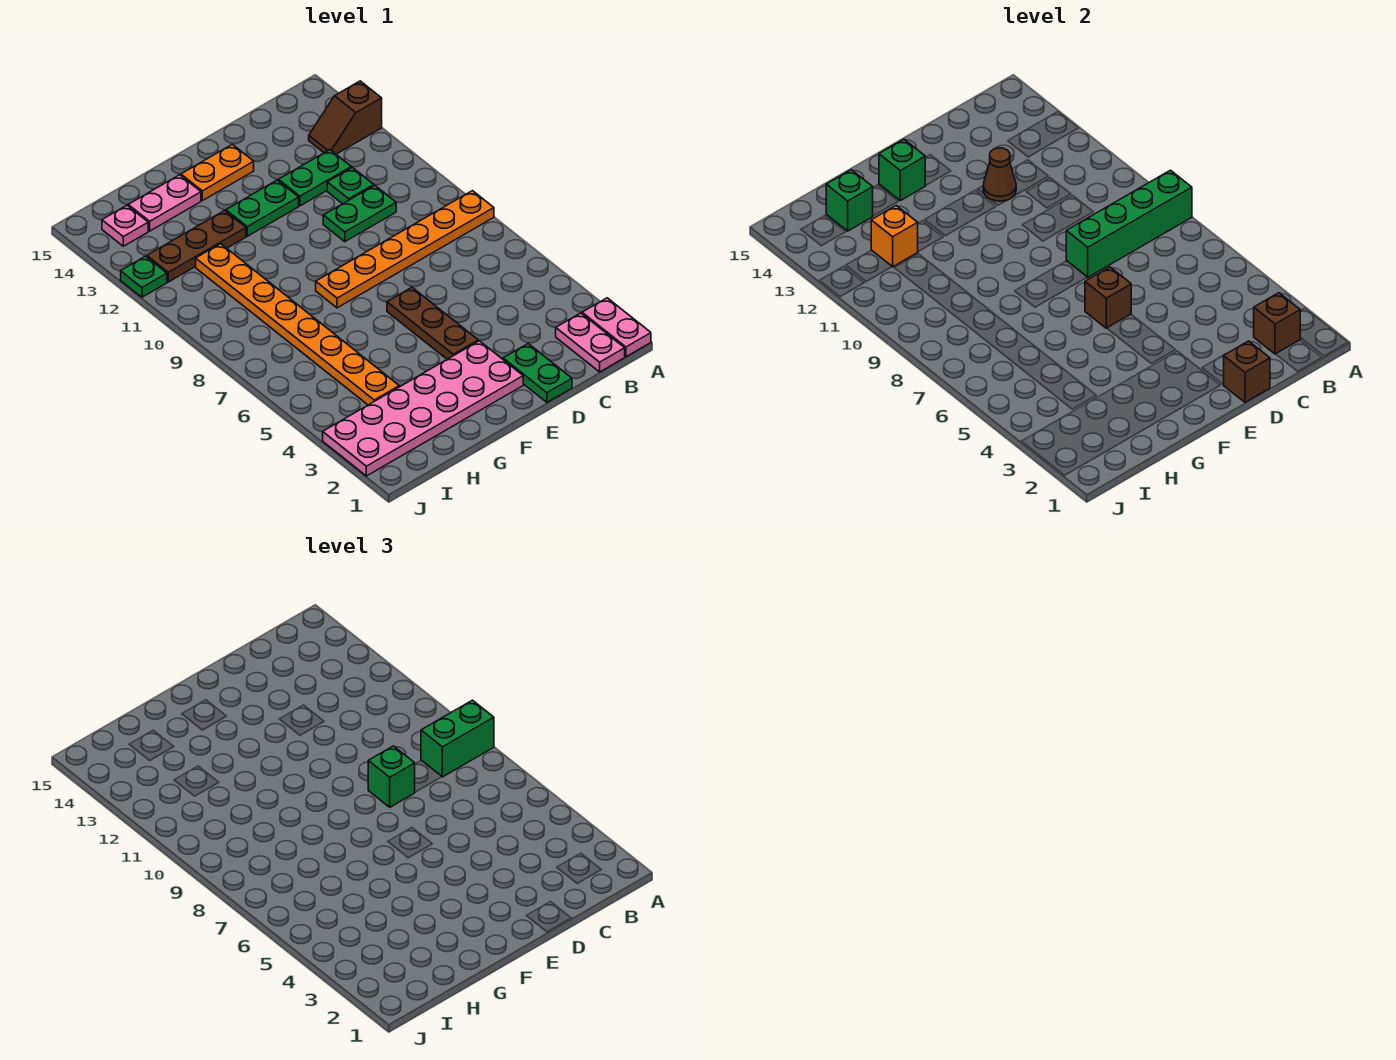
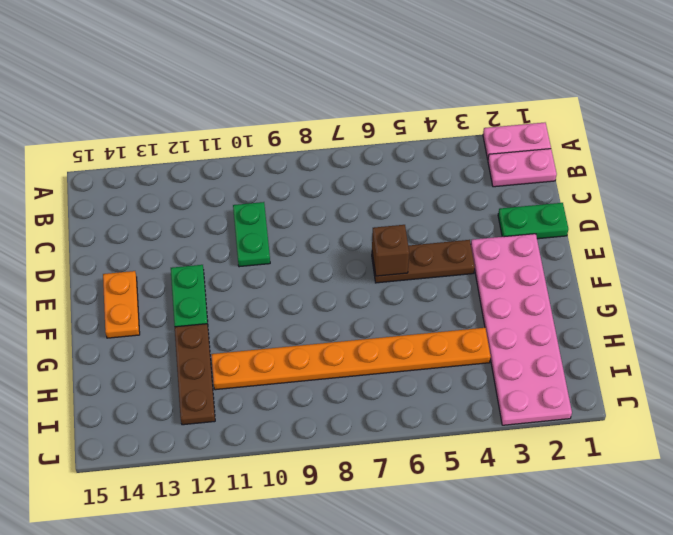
none -> orange plate A8:F8 level 1
none -> brown slope A13:B13 level 1 top A
none -> green plate C11 level 1

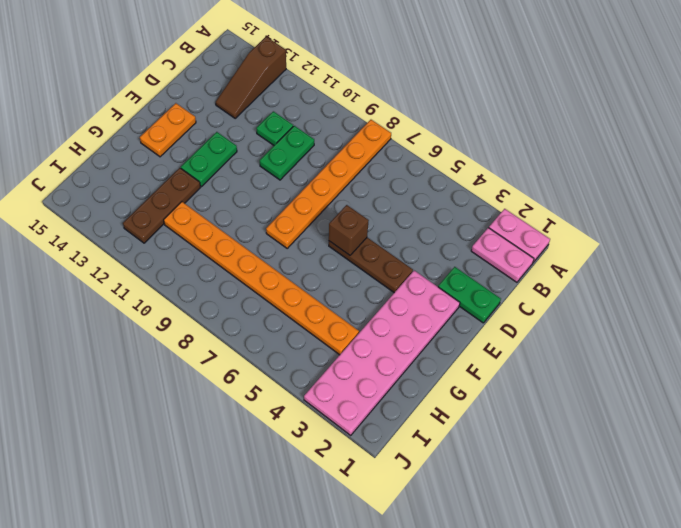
brown slope A13:C13 level 1 top A -> brown slope A13:B13 level 1 top A
none -> green plate C12:D12 level 1
none -> pink plate G14:H14 level 1
none -> pink plate I14 level 1

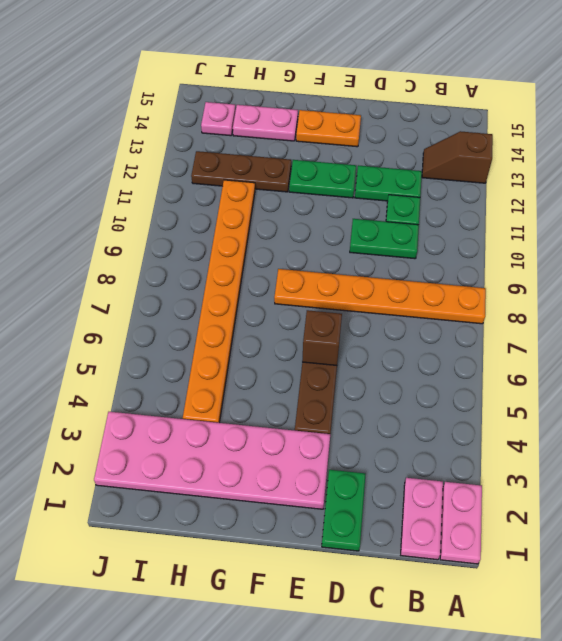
none -> green plate J12 level 1
none -> green brick A8:D8 level 2
none -> brown brick B2 level 2

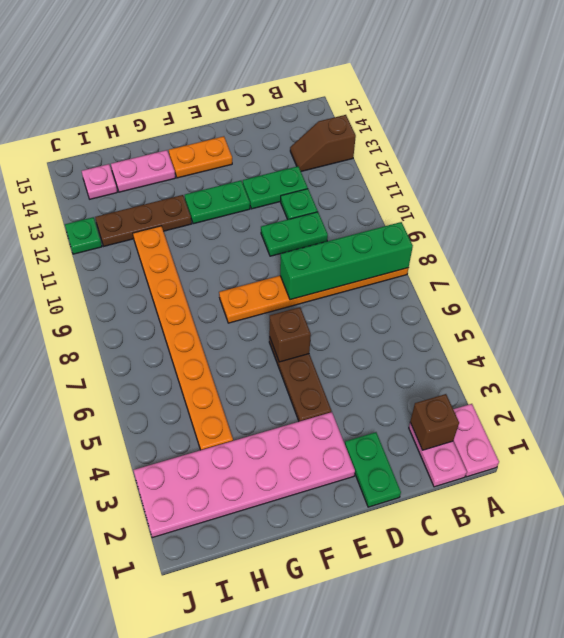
none -> brown brick D1 level 2
none -> brown cone D12 level 2
none -> green brick F14 level 2

